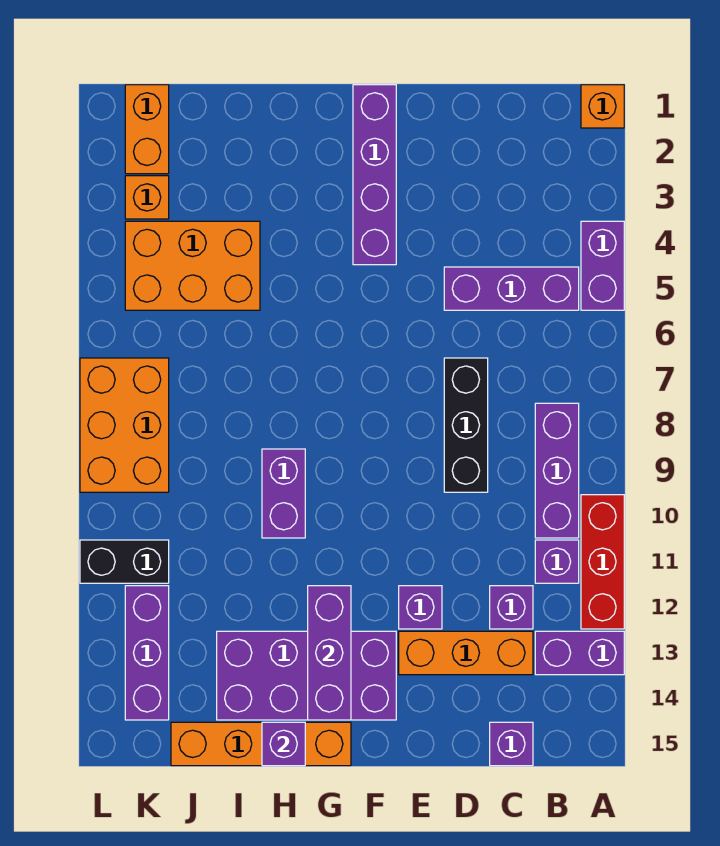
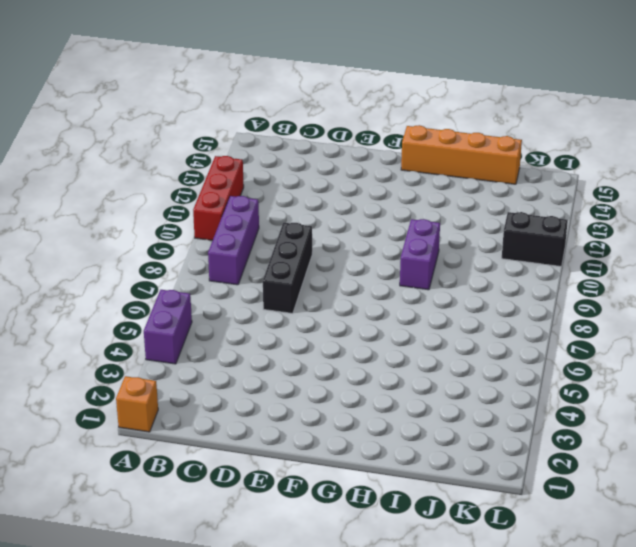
none -> purple brick A13:B13 level 1
none -> purple brick B5:D5 level 1
none -> purple brick B11 level 1

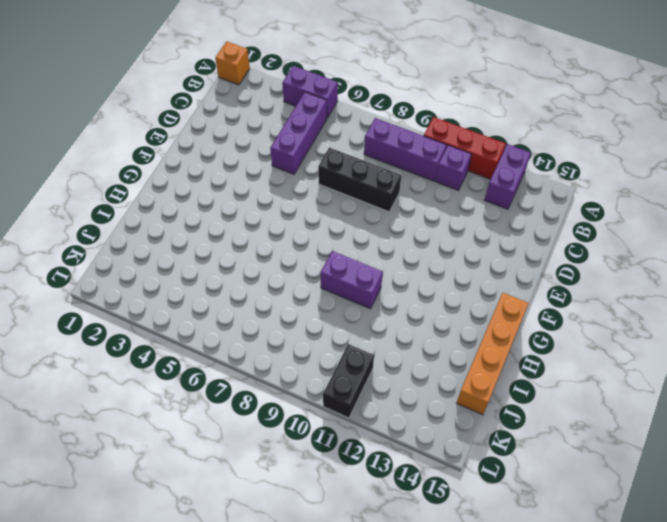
none -> purple brick C12 level 1
none -> orange brick C13:E13 level 1
none -> purple brick C15 level 1

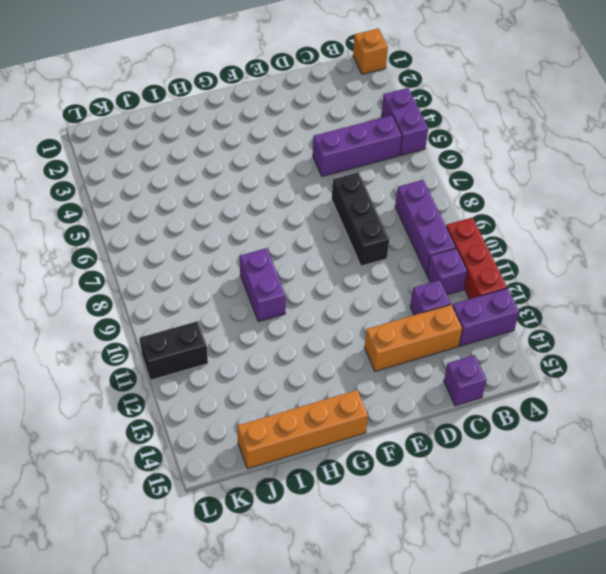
none -> purple brick E12 level 1
none -> purple brick F1:F4 level 1
none -> purple brick F13:I14 level 1

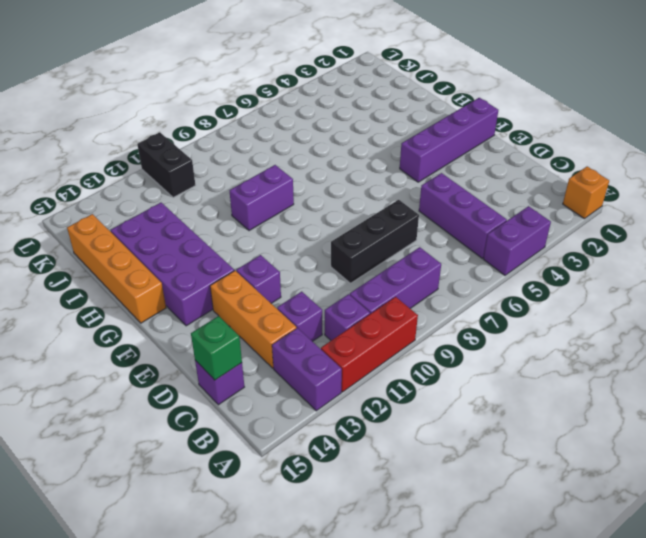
green brick C15 level 2 -> none
none -> orange brick I4:K5 level 1
none -> orange brick K1:K2 level 1
none -> orange brick K3 level 1

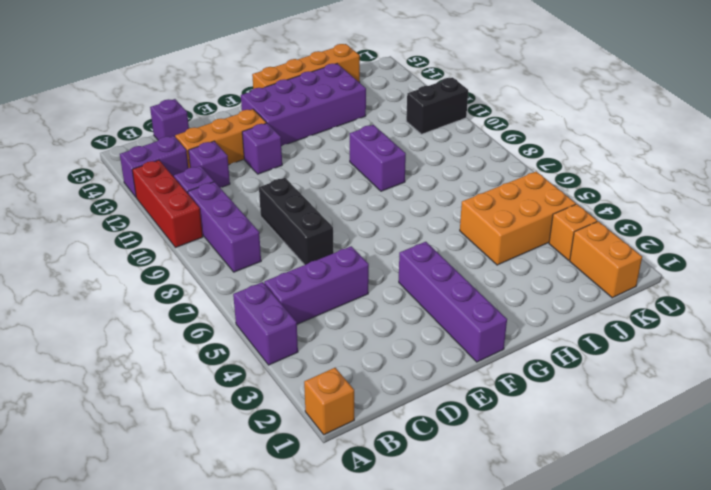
none -> orange brick K7:L9 level 1
none -> purple brick K12:K14 level 1
none -> purple brick G12:G14 level 2

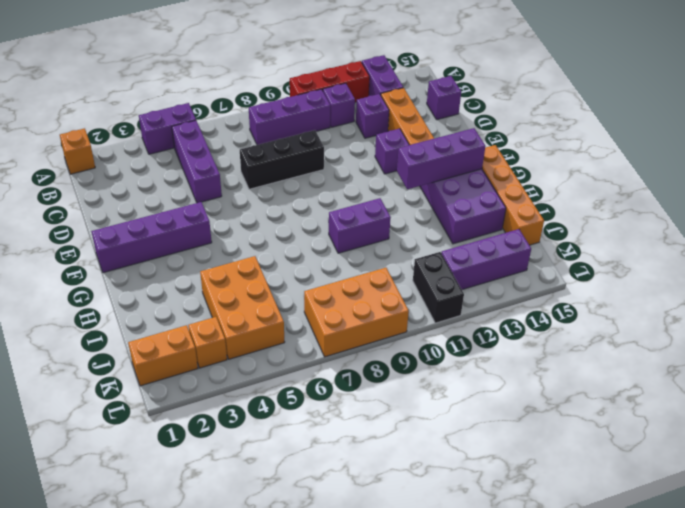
none -> purple brick H15 level 2

